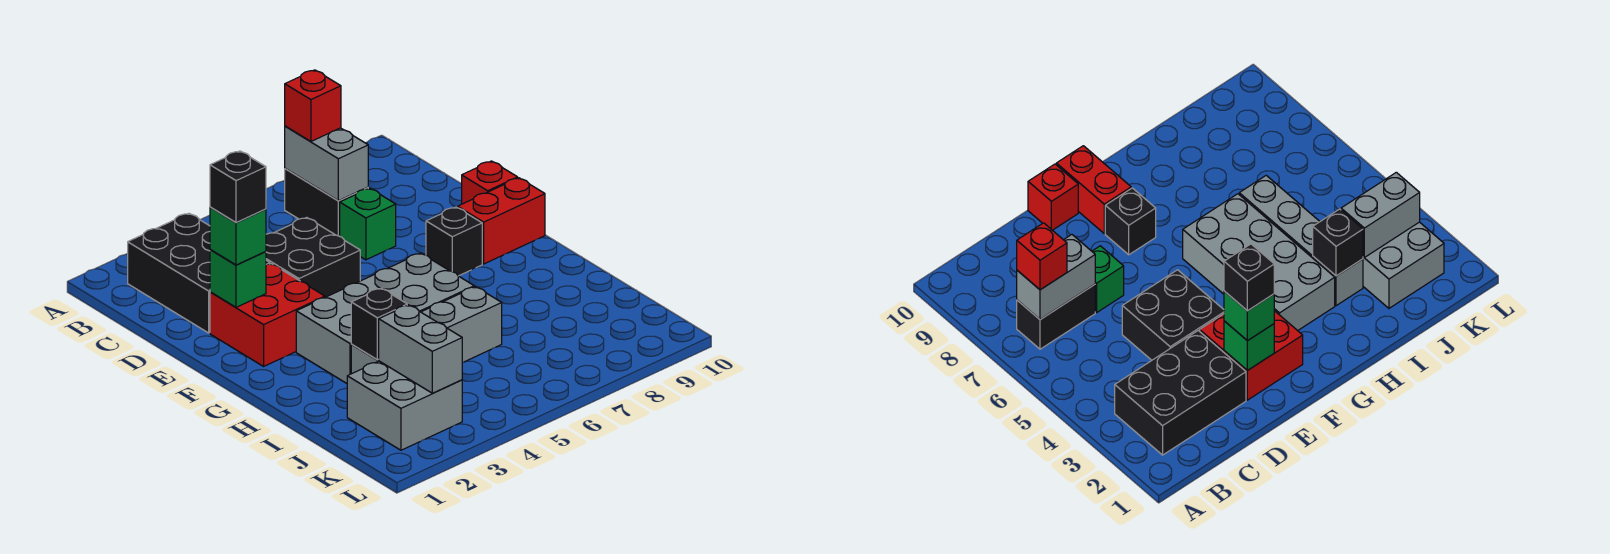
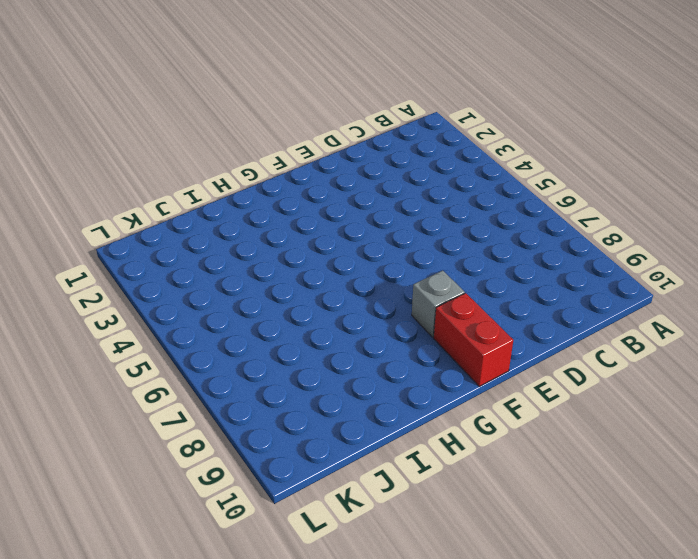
grey brick F8 level 1 -> black brick F8 level 1
none -> black brick B2:D3 level 1
none -> black brick B7:C7 level 1
none -> black brick D4:E5 level 1

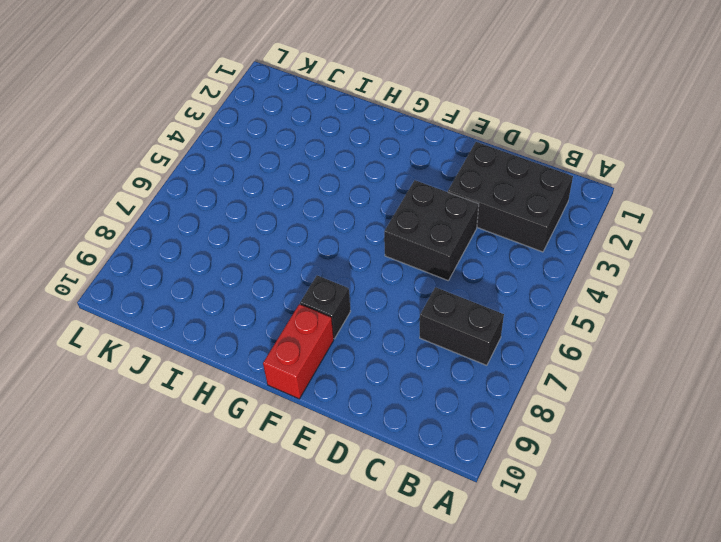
none -> green brick D7 level 1
none -> red brick E2:F3 level 1
none -> red brick E10 level 1

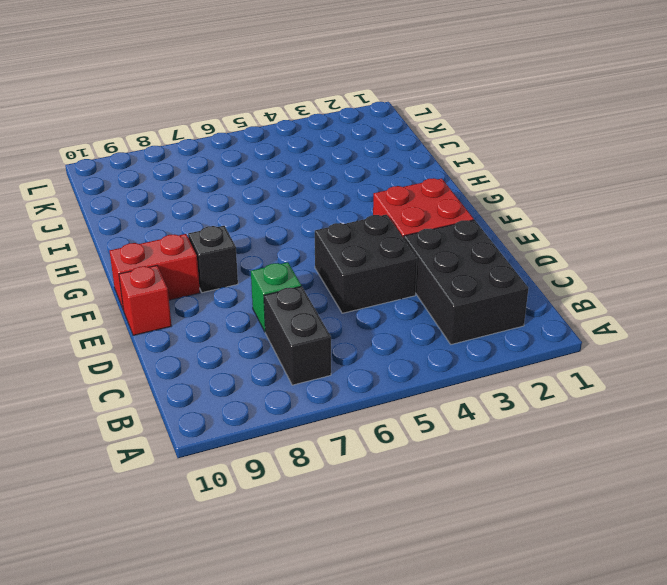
none -> grey brick G3:H6 level 1
none -> grey brick I3:I6 level 1
none -> grey brick J2:K3 level 1

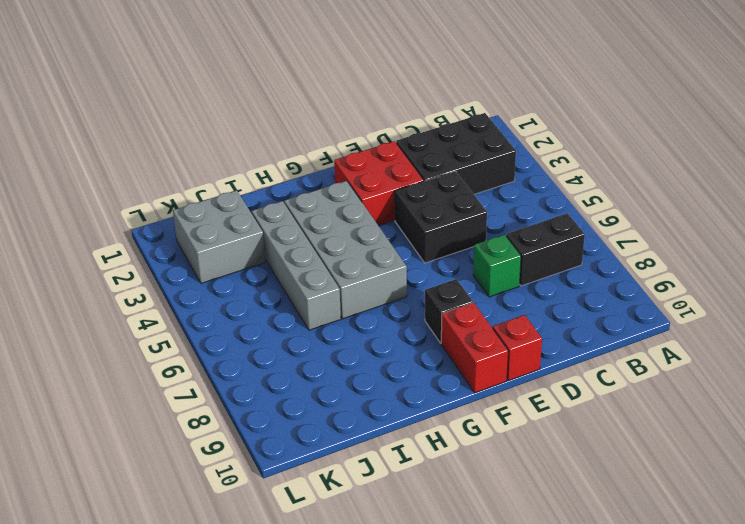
none -> grey brick B7:C7 level 2
none -> green brick E2 level 2
none -> black brick I3 level 2

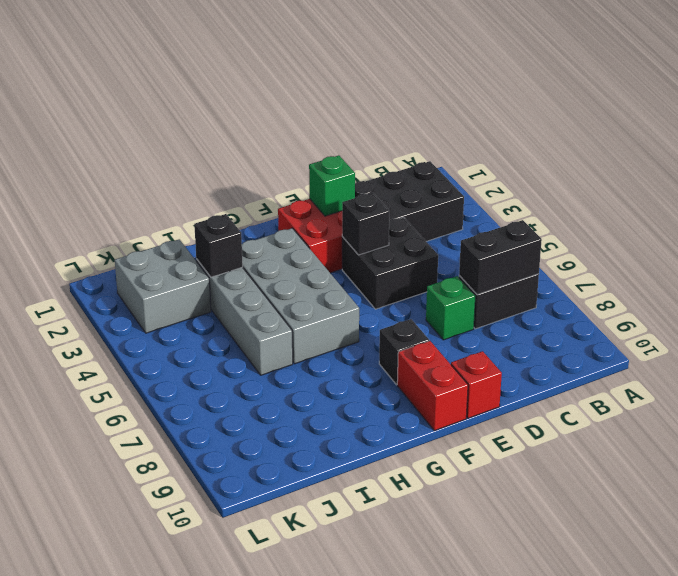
black brick B7:C7 level 2 -> grey brick B7:C7 level 2
black brick E4 level 2 -> black brick E2 level 4
none -> grey brick J3:K3 level 2
none -> red brick B7 level 3
none -> green brick E2 level 3

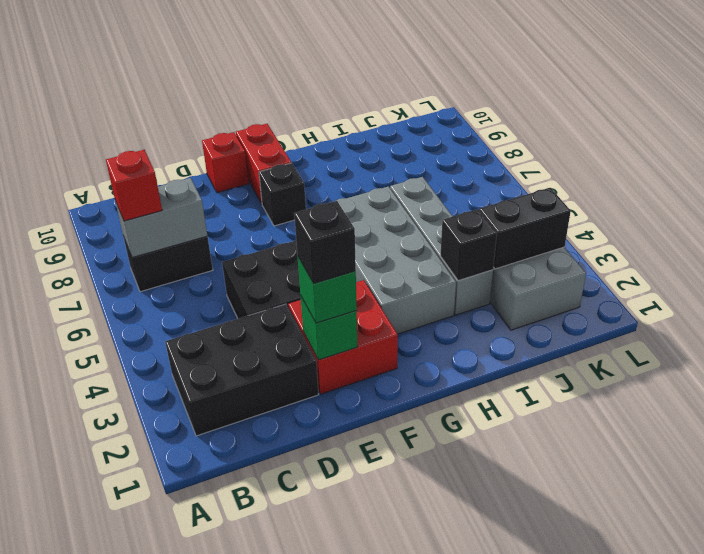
black brick J3:K3 level 2 -> grey brick J3:K3 level 2
none -> green brick D7 level 1

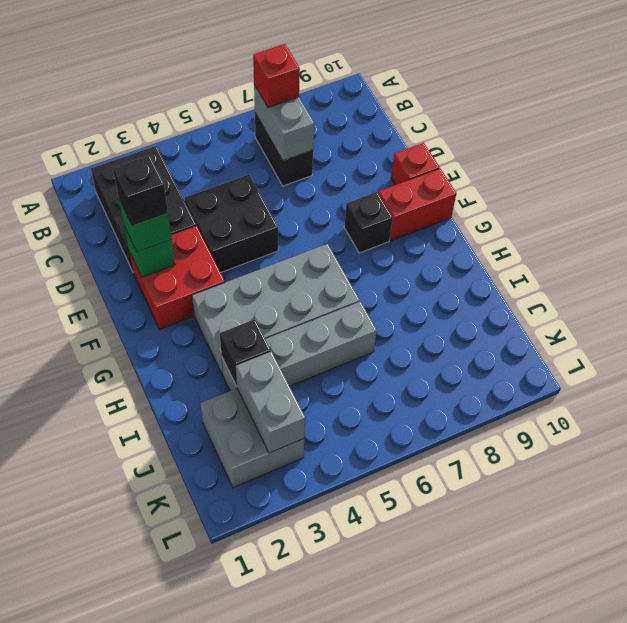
none -> green brick D7 level 1

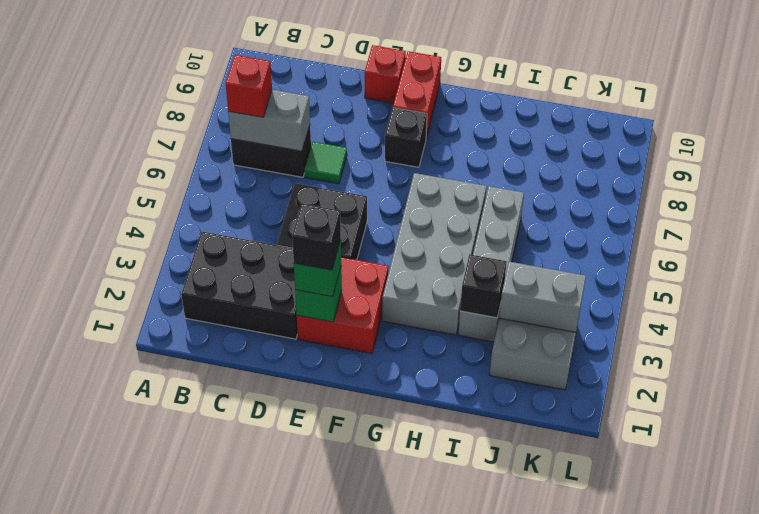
green tile D7 level 1 -> green brick D7 level 1

